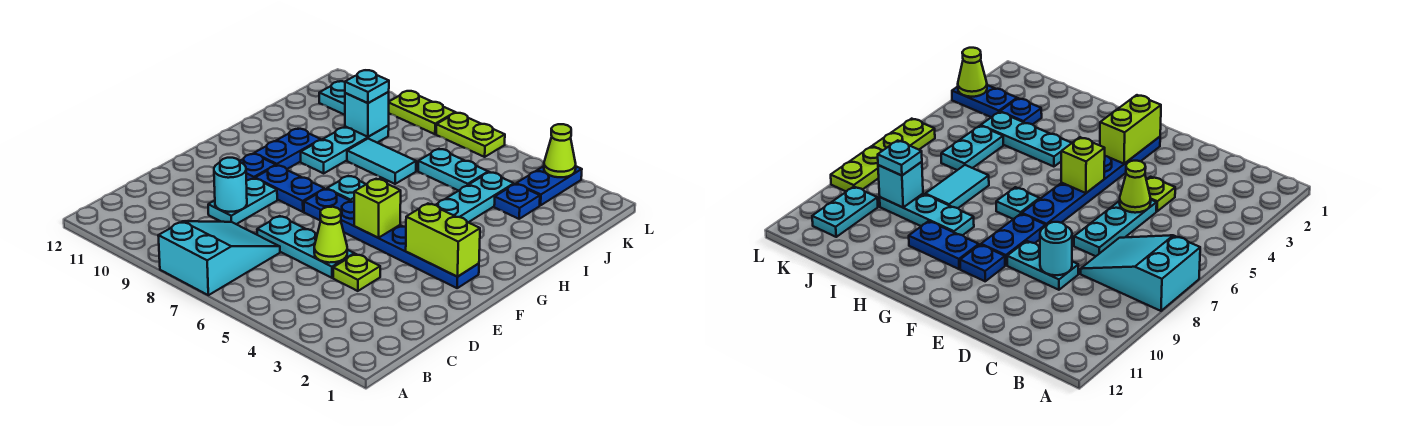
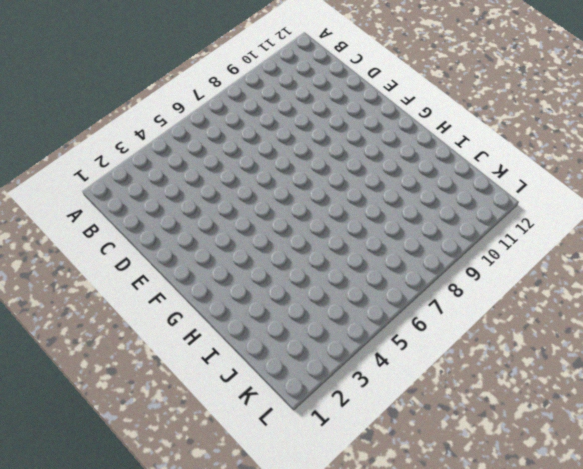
none -> cyan slope A7:C8 level 1 top A
none -> lime plate D4 level 1
none -> cyan plate D5:D7 level 1

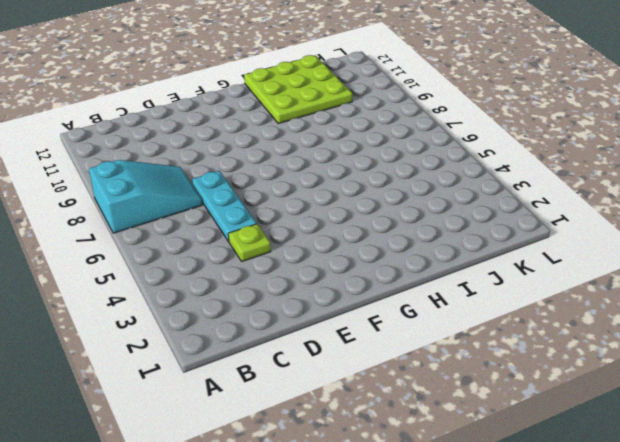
lime plate H10:J12 level 1 -> blue plate G10:H10 level 1
none -> cyan plate D9:E9 level 1
none -> blue plate F2:F7 level 1
none -> blue plate F8:F9 level 1

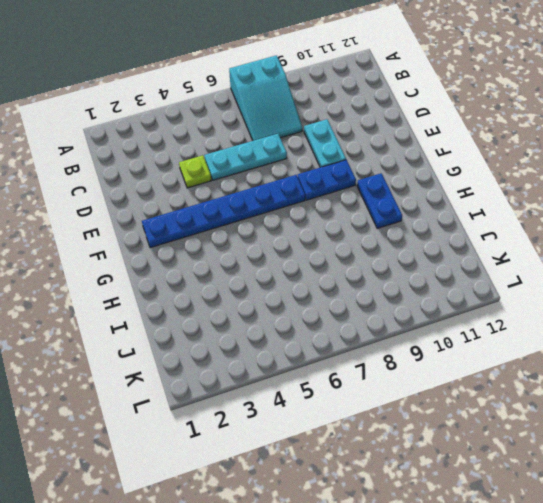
none -> blue plate F10 level 1
none -> cyan plate G7 level 1
none -> cyan plate H4:J4 level 1

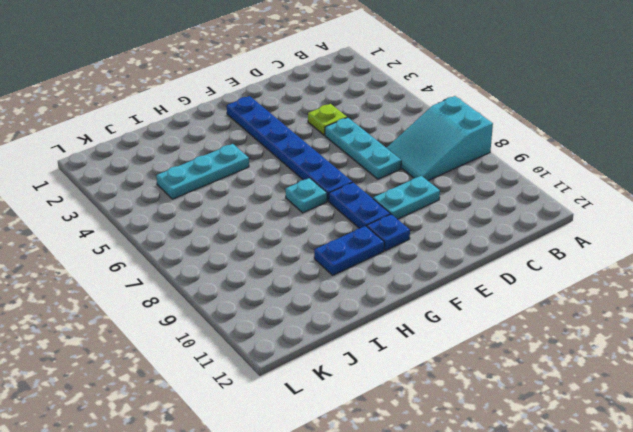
none -> cyan plate H9:J9 level 1
none -> cyan tile I7:I8 level 1
none -> blue plate J3 level 1

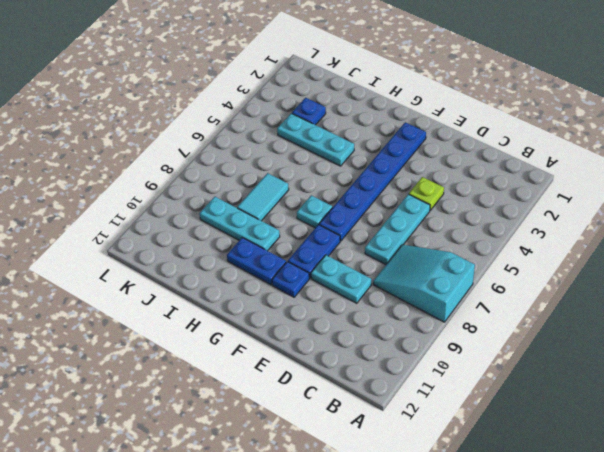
none -> cyan plate J5:J6 level 1
none -> blue plate K3:L3 level 1
none -> cyan plate K10:K11 level 1

